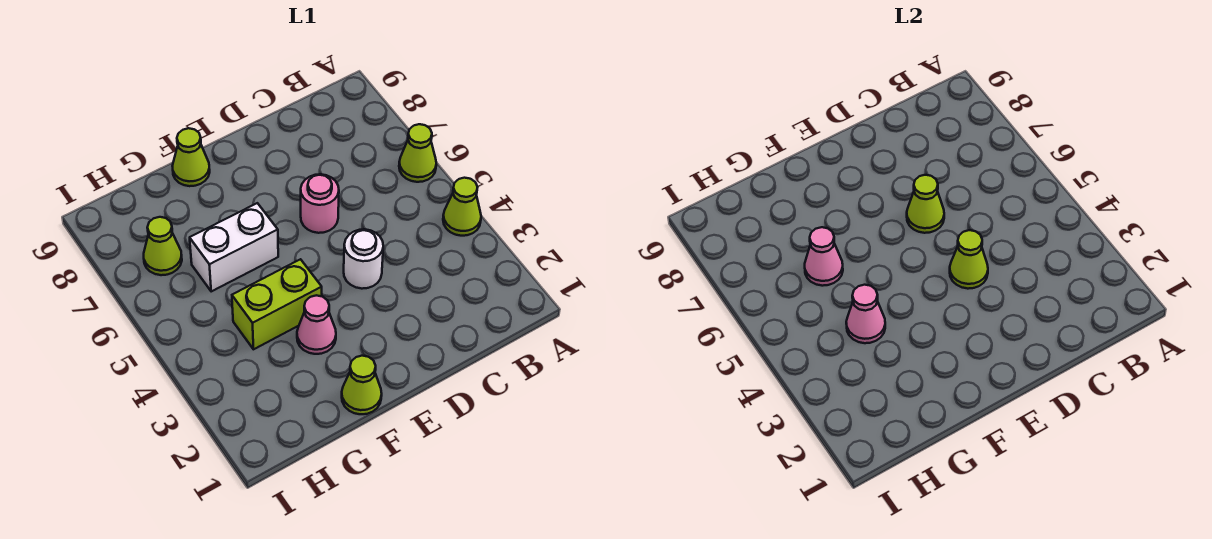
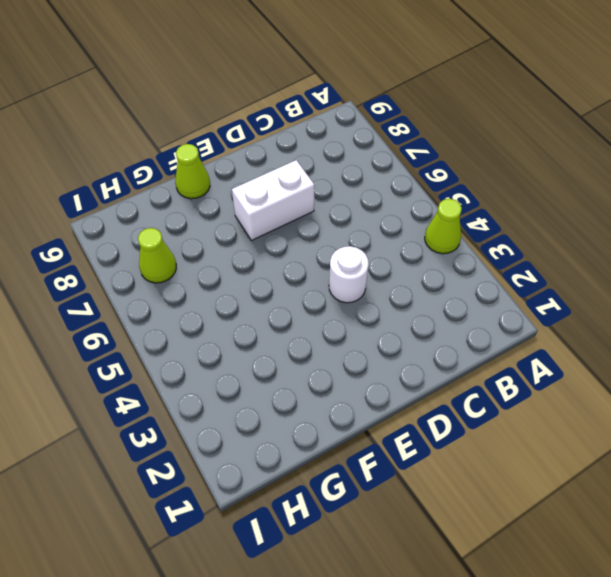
white brick D7:E7 level 1 -> white brick F6:G6 level 1
none -> lime cone A6 level 1
none -> pink round brick D6 level 1
none -> lime cone F1 level 1

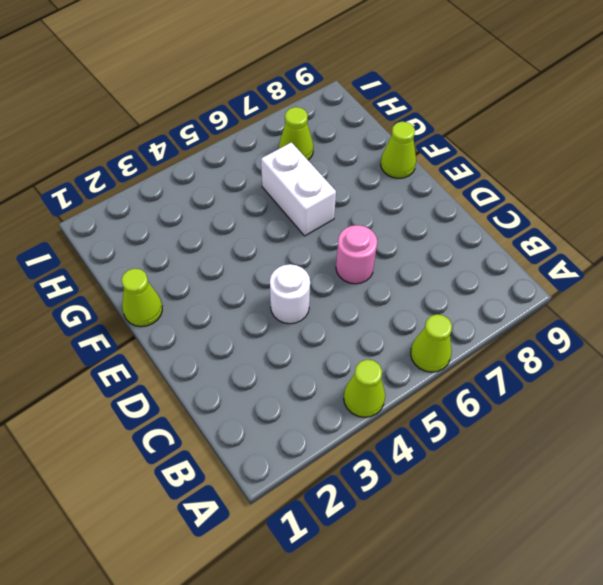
none -> pink cone F3 level 1
none -> lime brick F4:G4 level 1
none -> lime cone D4 level 2

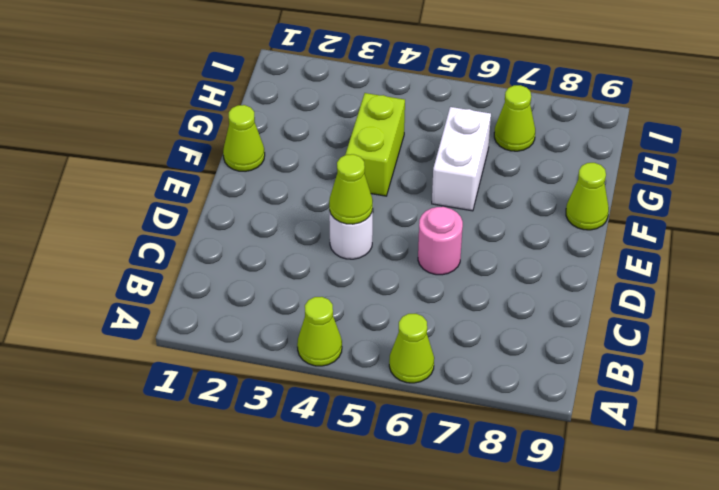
none -> pink cone F3 level 1
none -> lime cone D6 level 2
none -> pink cone G4 level 2

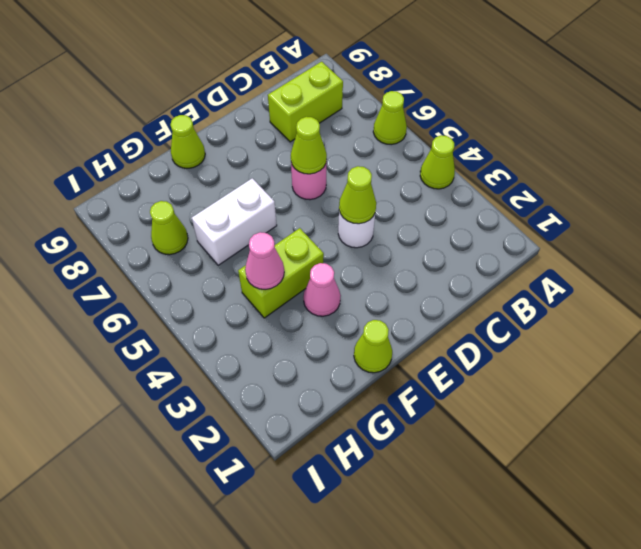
lime brick B8:C8 level 1 -> none
none -> pink cone G6 level 2

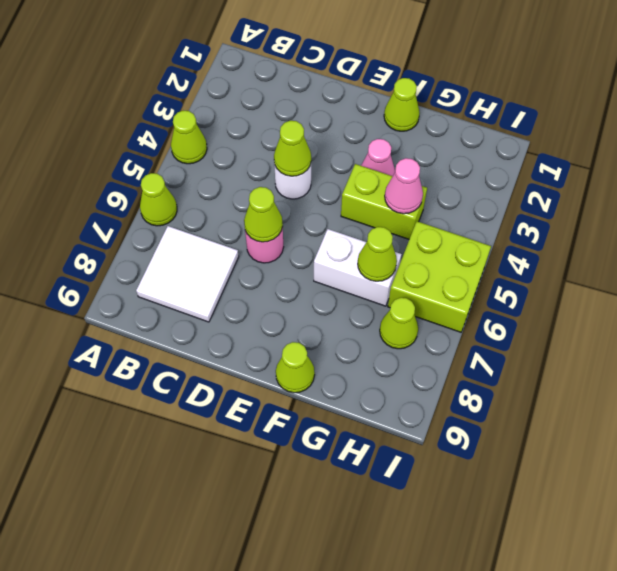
white tile B7:C8 level 1 -> none
lime cone G6 level 2 -> pink cone G6 level 2
lime brick H5:I6 level 1 -> none

